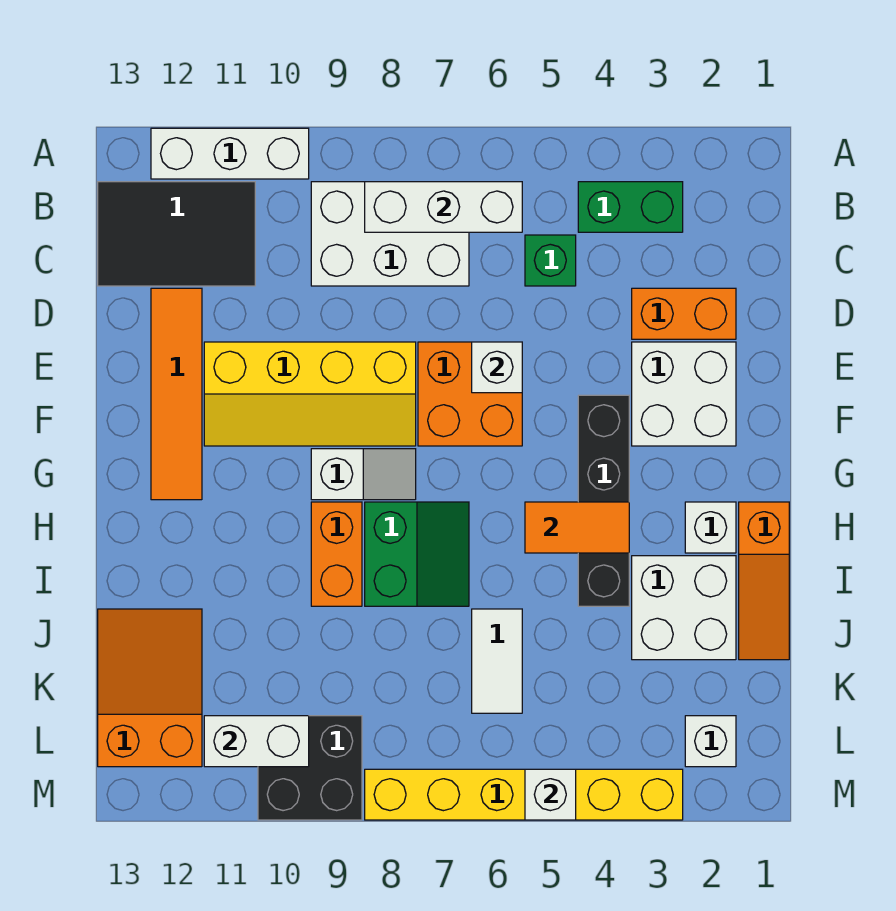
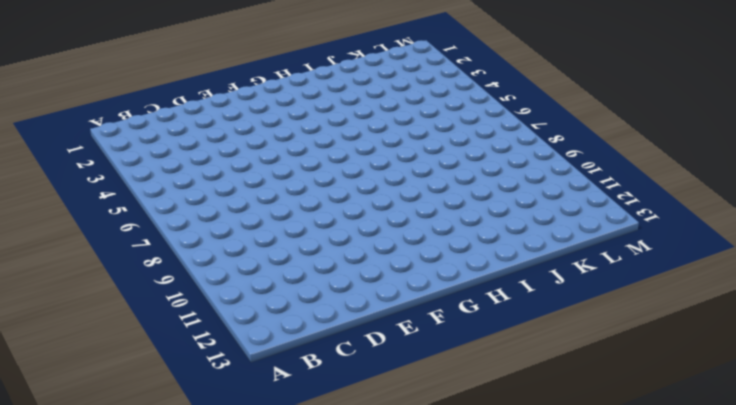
none -> white brick A10:A12 level 1
none -> green brick B3:B4 level 1
none -> white brick B7:C9 level 1

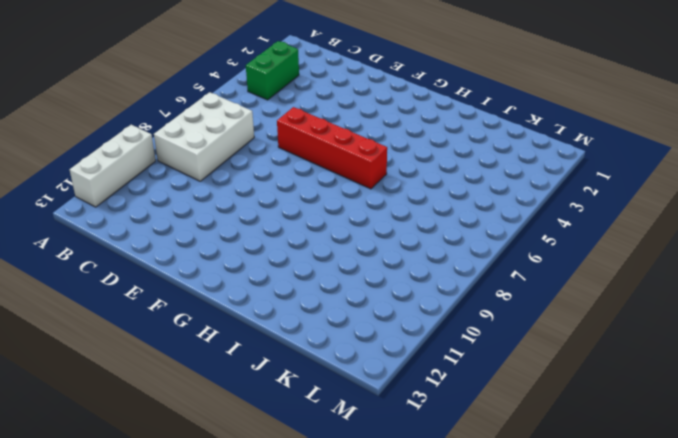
red brick E6:H6 level 1 -> orange brick E6:F7 level 1
none -> black tile B11:C13 level 1
none -> green brick C5 level 1
none -> orange brick D2:D3 level 1

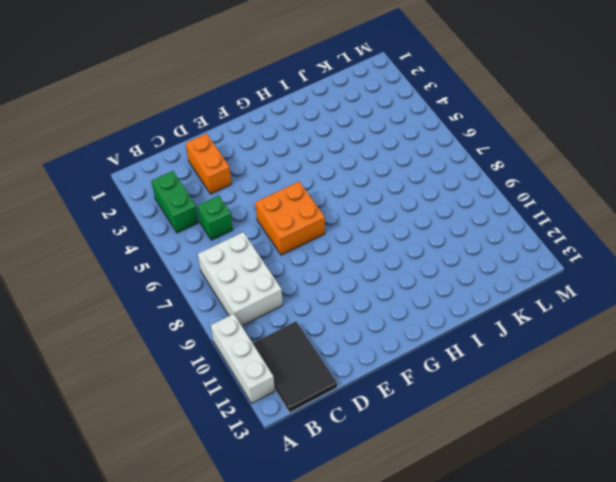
none -> orange tile D12:G12 level 1
none -> white brick E2:F3 level 1
none -> yellow slope E8:F11 level 1 top E

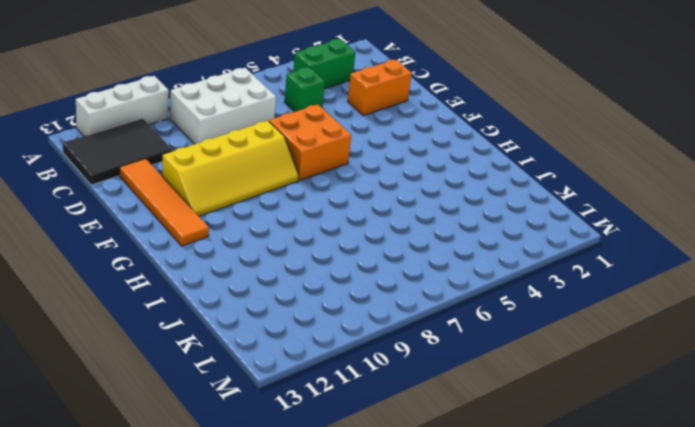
none -> white brick E2:F3 level 1
none -> black brick F4:I4 level 1
none -> white slope G8:G9 level 1 top 9

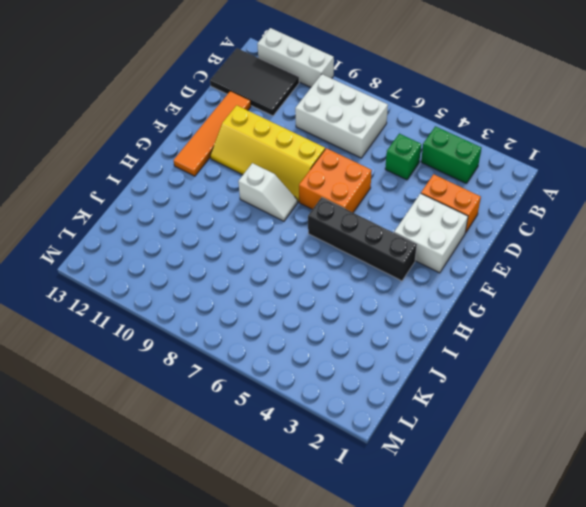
black brick G3:G6 level 1 -> black brick F4:I4 level 1
none -> orange slope H1:J1 level 1 top H
none -> white brick H2 level 1
none -> green slope H7:I8 level 1 top 8

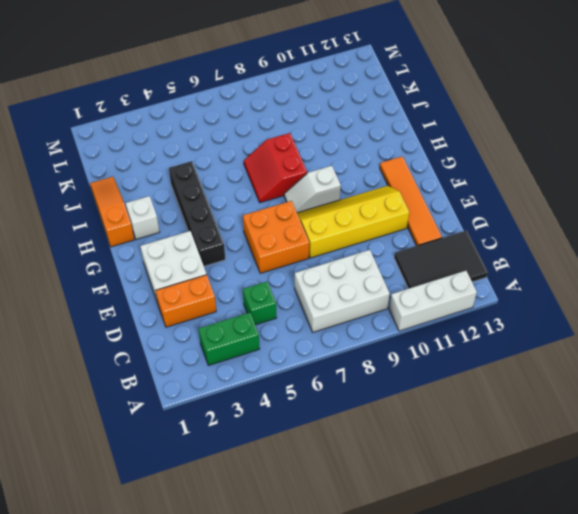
red slope H7:I8 level 1 top 8 -> green slope H7:I8 level 1 top 8
none -> orange brick H9:I9 level 1
none -> white brick I2:J3 level 1
none -> white tile J6:K6 level 1

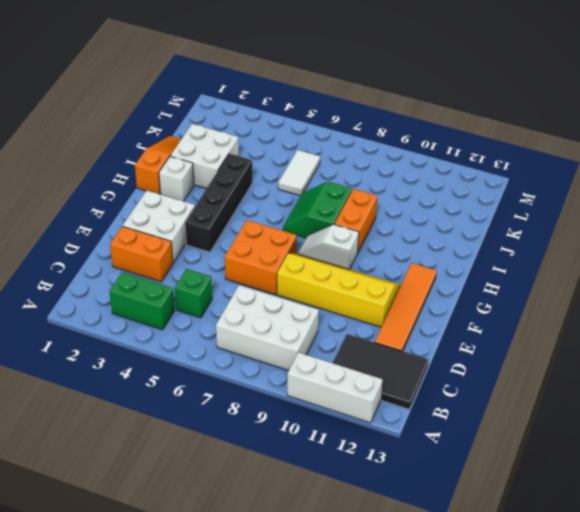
none -> orange slope J12:L13 level 1 top L
none -> white brick L2 level 1
none -> black brick L9:M10 level 1

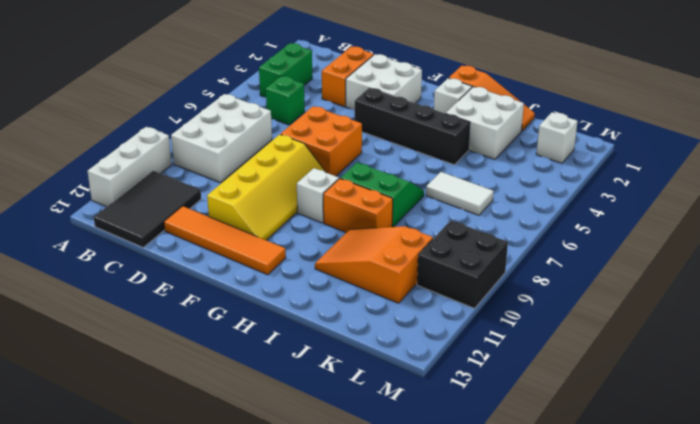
orange slope I10:K11 level 1 top K -> orange slope J12:L13 level 1 top L
none -> yellow brick M3:M8 level 1
none -> white brick B6:B8 level 2
none -> white brick E6 level 2

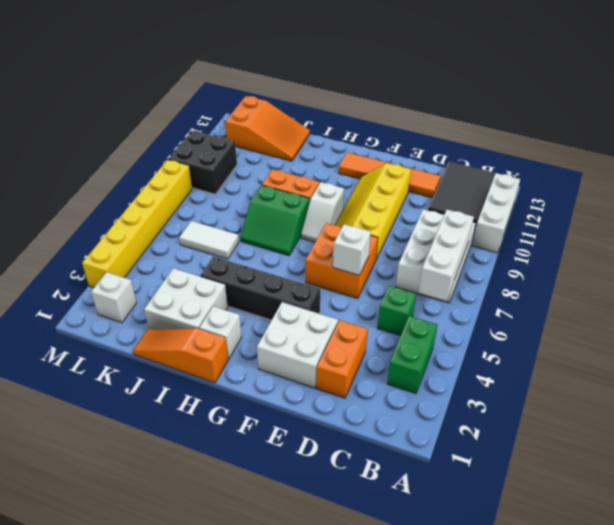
none -> orange tile H4:H5 level 2
none -> white brick L10:L11 level 2
none -> white brick M5 level 2

